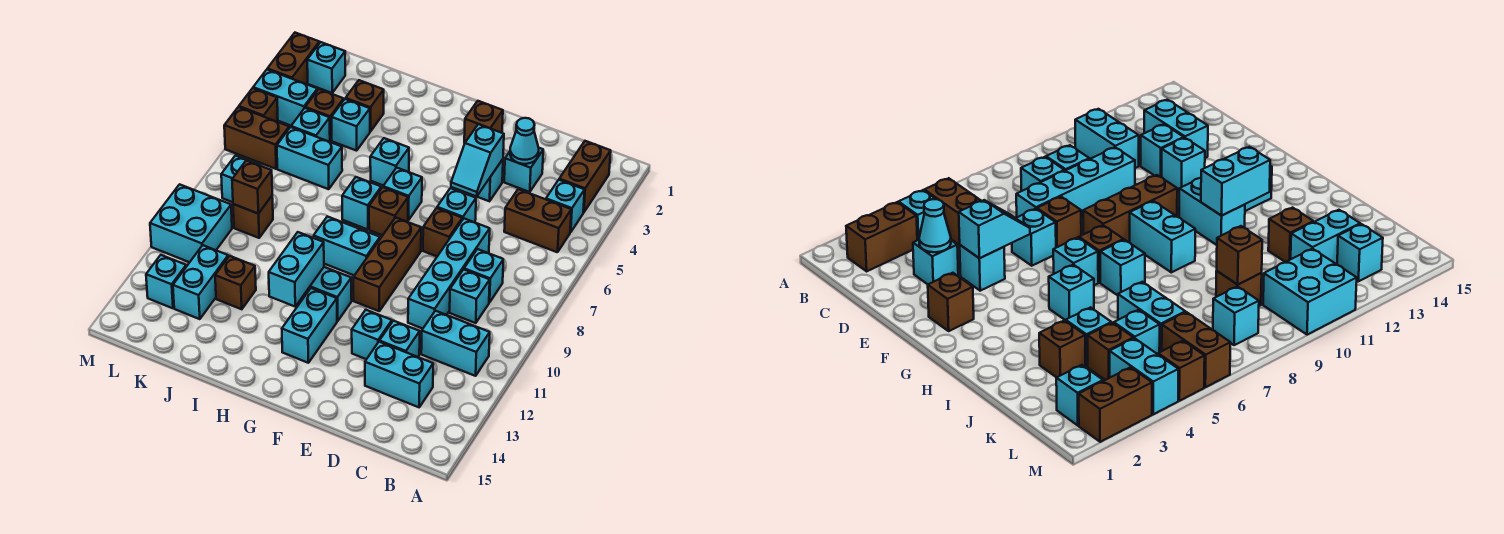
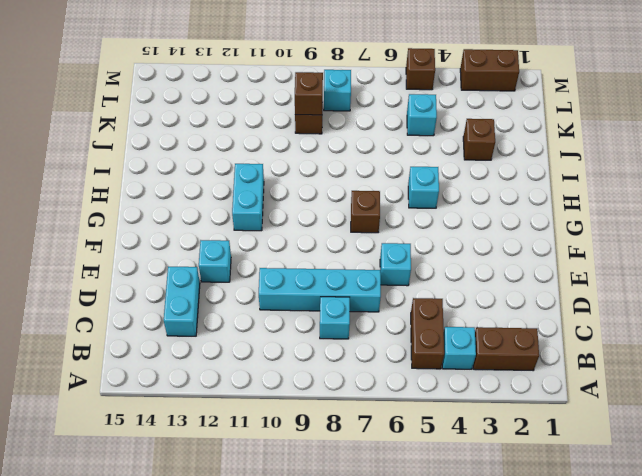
none -> cyan brick B11:C11 level 1
none -> cyan brick C9 level 1
none -> cyan brick D3 level 1
none -> cyan brick D12 level 1

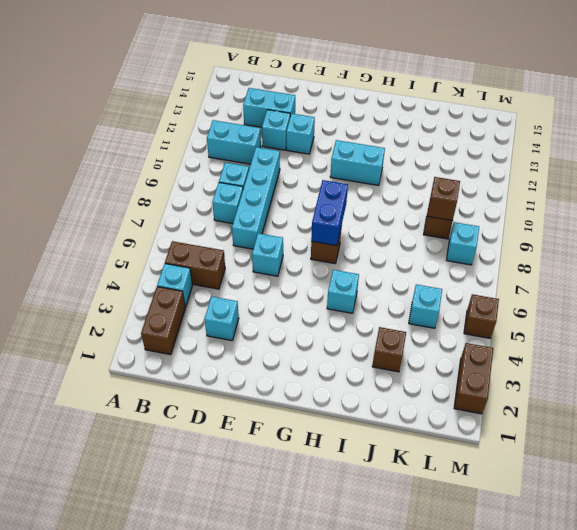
blue brick G7:G8 level 2 -> none
none -> cyan brick E4 level 1
none -> brown brick E7 level 1
none -> brown brick F2 level 1
none -> brown brick F8:F10 level 1

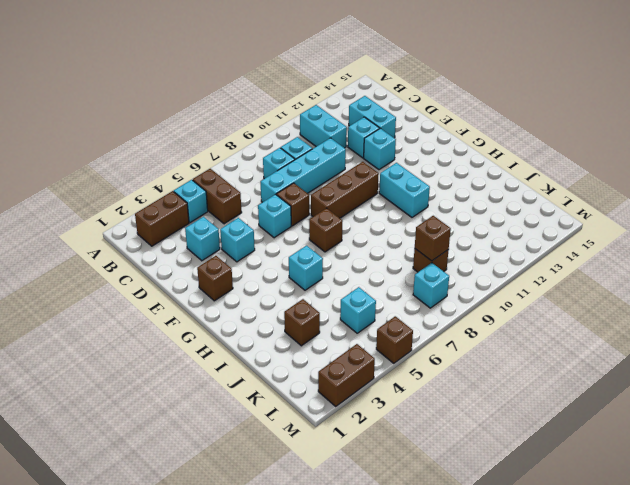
none -> cyan brick G6 level 1
none -> cyan brick G9:H9 level 1
none -> cyan brick G12:G13 level 1
none -> cyan brick H7 level 1

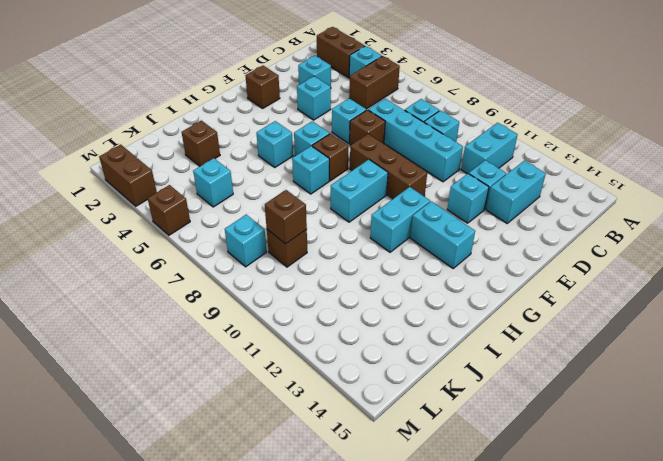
none -> cyan brick J4 level 1
none -> cyan brick J6:K6 level 1
none -> brown brick J12 level 1
none -> brown brick K4 level 1

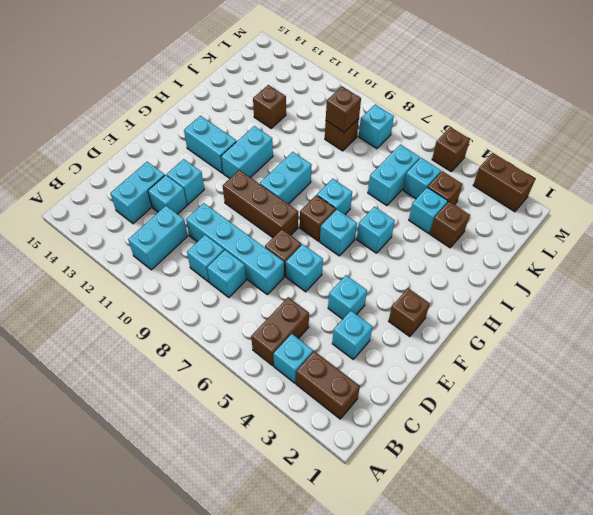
none -> cyan brick K12:K13 level 1
none -> cyan brick L2 level 1
none -> cyan brick L4:M4 level 1
none -> brown brick L6:M6 level 1

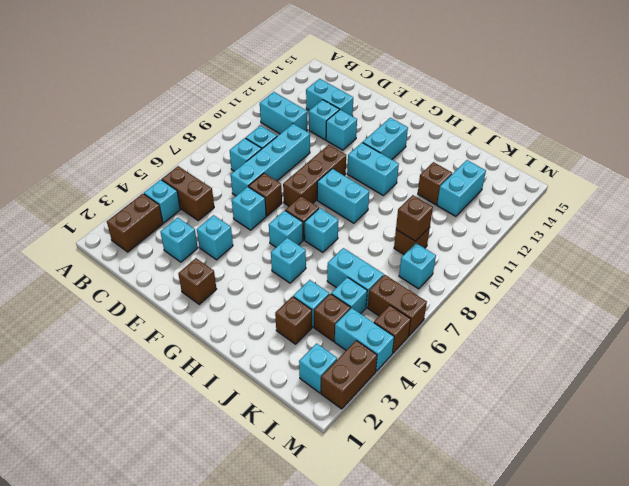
none -> cyan brick L10:M11 level 1
none -> cyan brick L13 level 1
none -> cyan cone D3 level 2
none -> cyan slope E4:E5 level 2 top 4

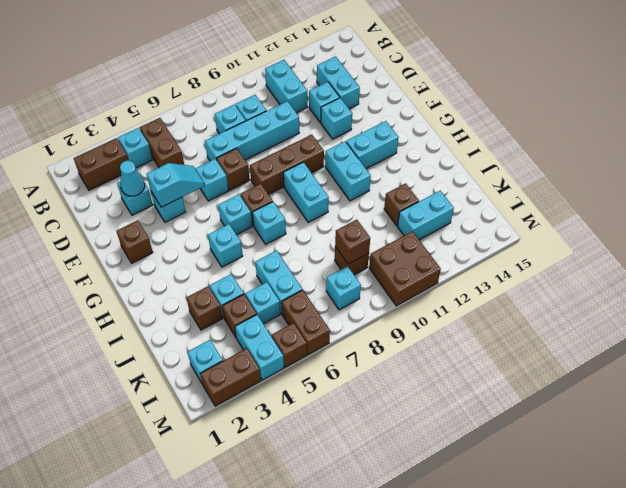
brown brick L10:M11 level 1 -> cyan brick L10:M11 level 1
none -> cyan brick L13 level 1
none -> cyan brick H11:H12 level 2

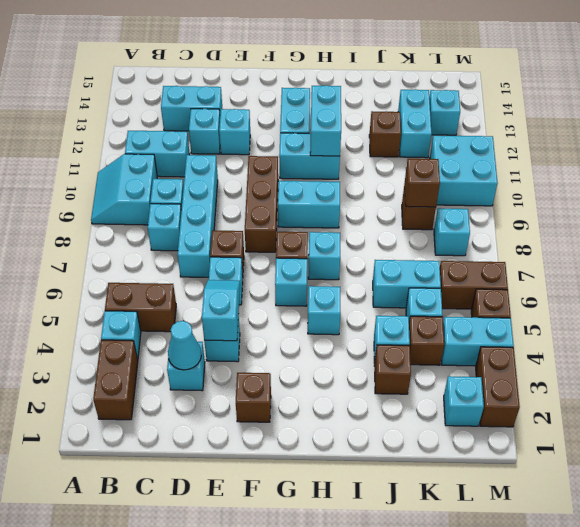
cyan slope A9:B10 level 1 top B -> none

